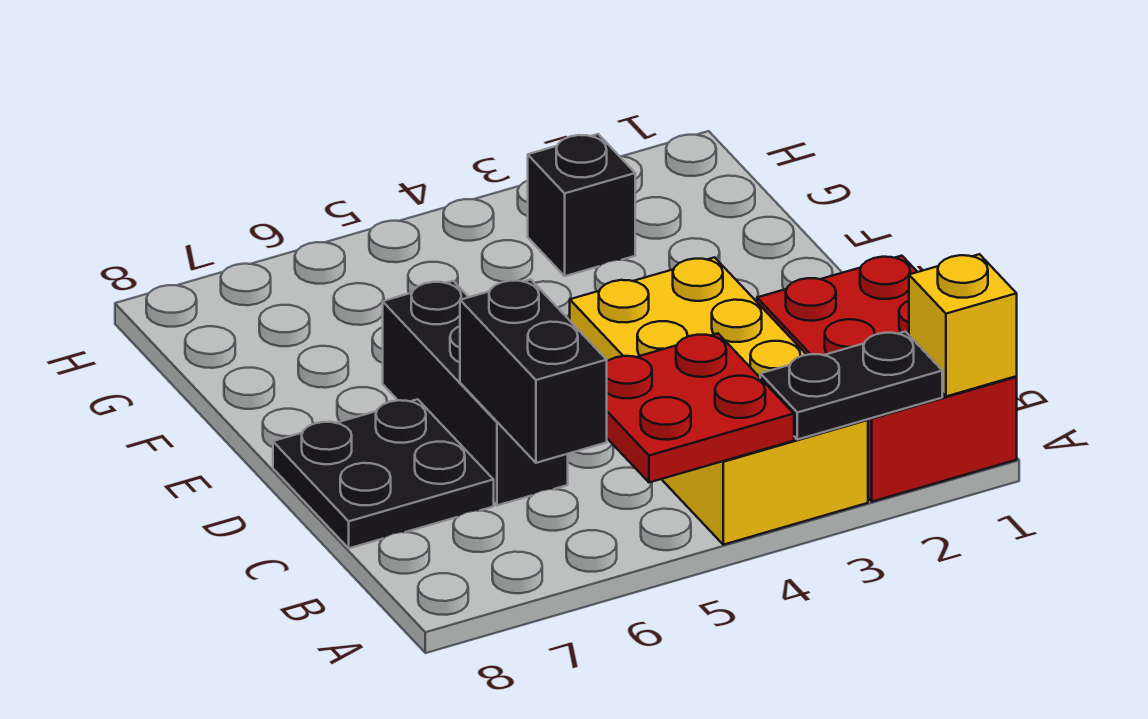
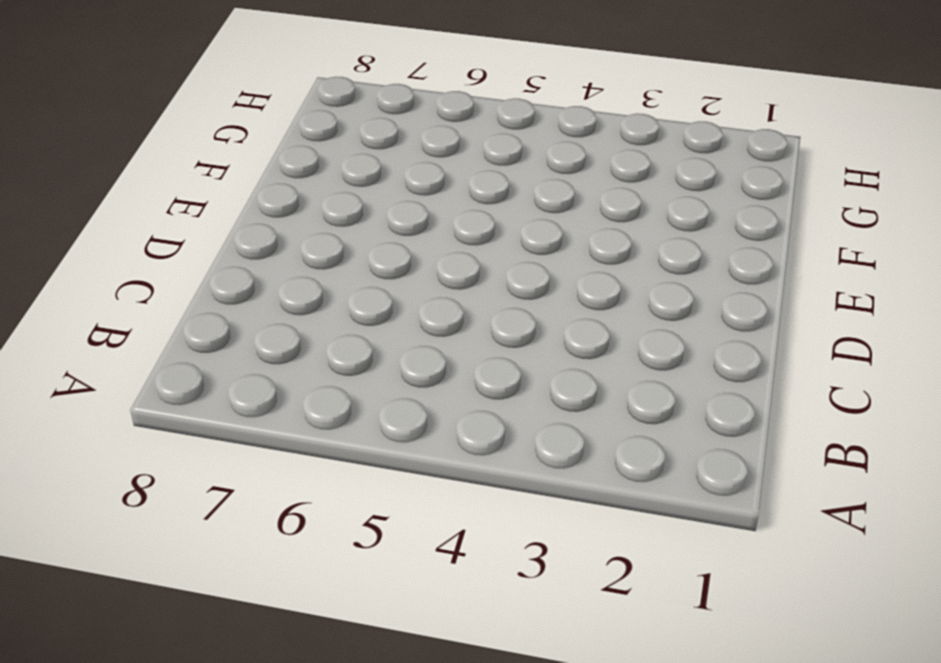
none -> red brick A1:C2 level 1
none -> yellow brick A3:D4 level 1

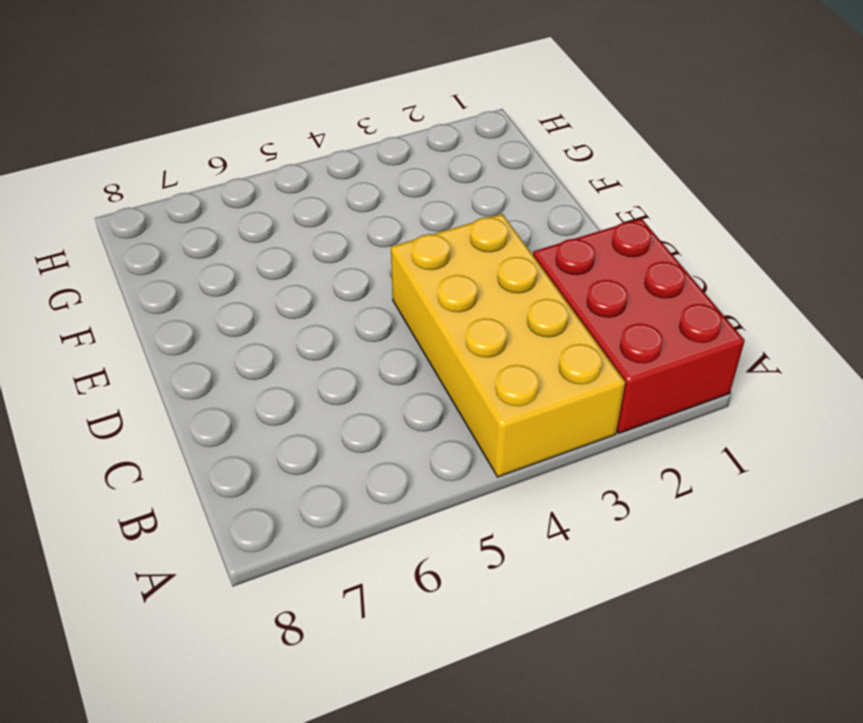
none -> black brick C6:E6 level 1
none -> black plate C7:D8 level 1

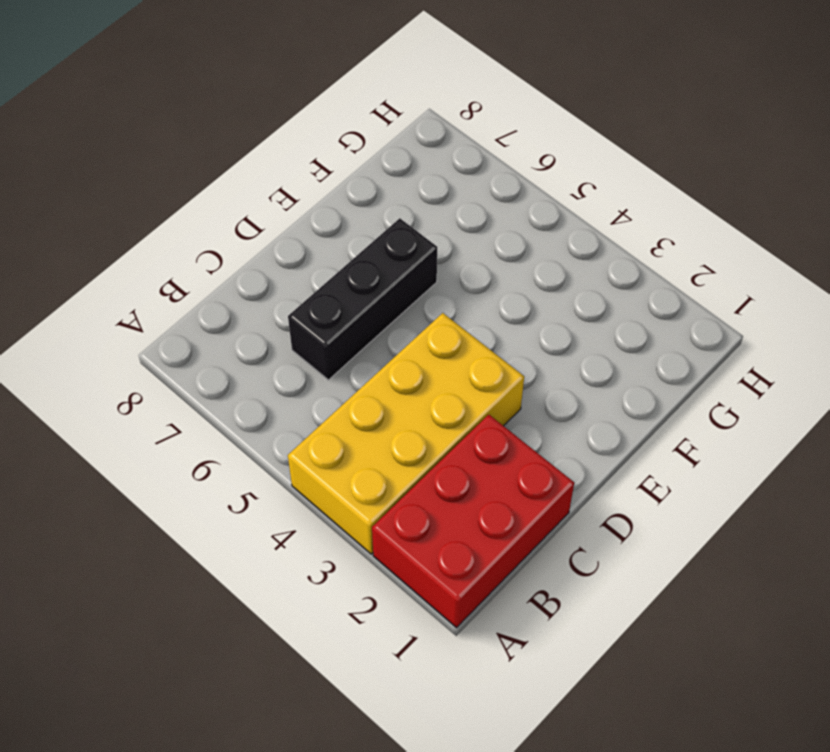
none -> black plate C7:D8 level 1
none -> black brick G3 level 1

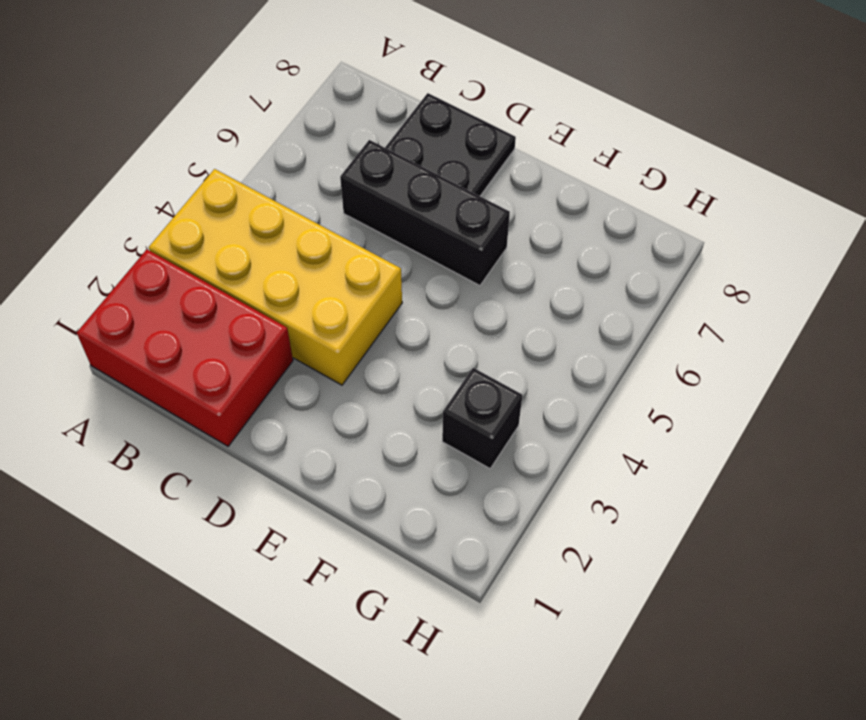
none -> yellow brick A1 level 2
none -> black plate A2:A3 level 2

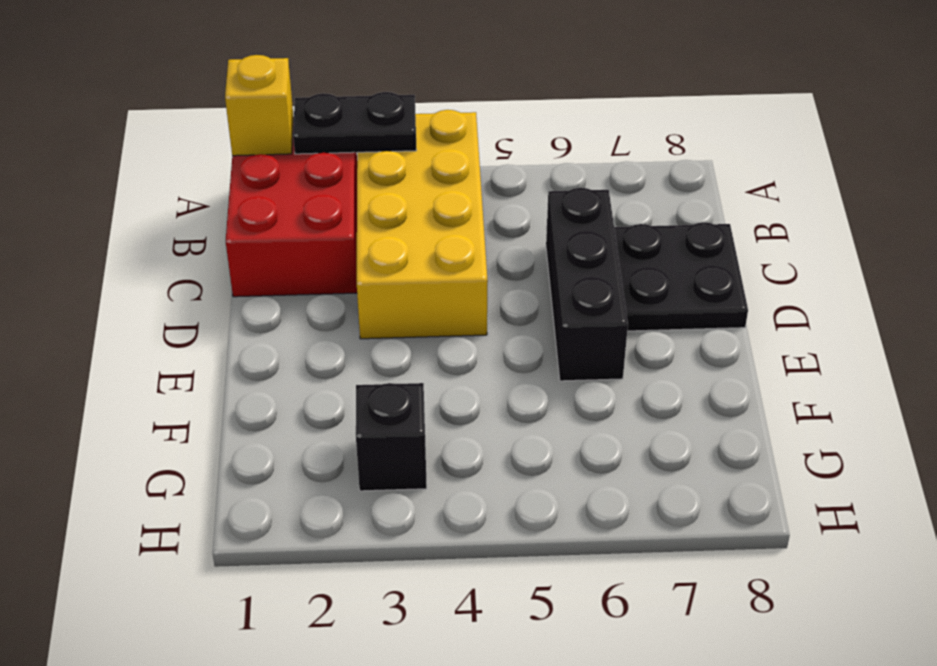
none -> red plate A4:B5 level 2
none -> black brick B6:C6 level 2

